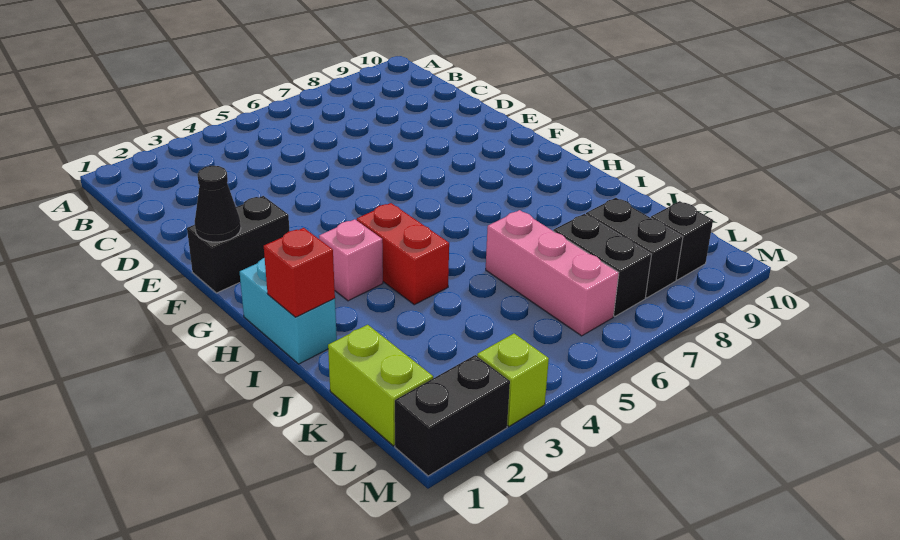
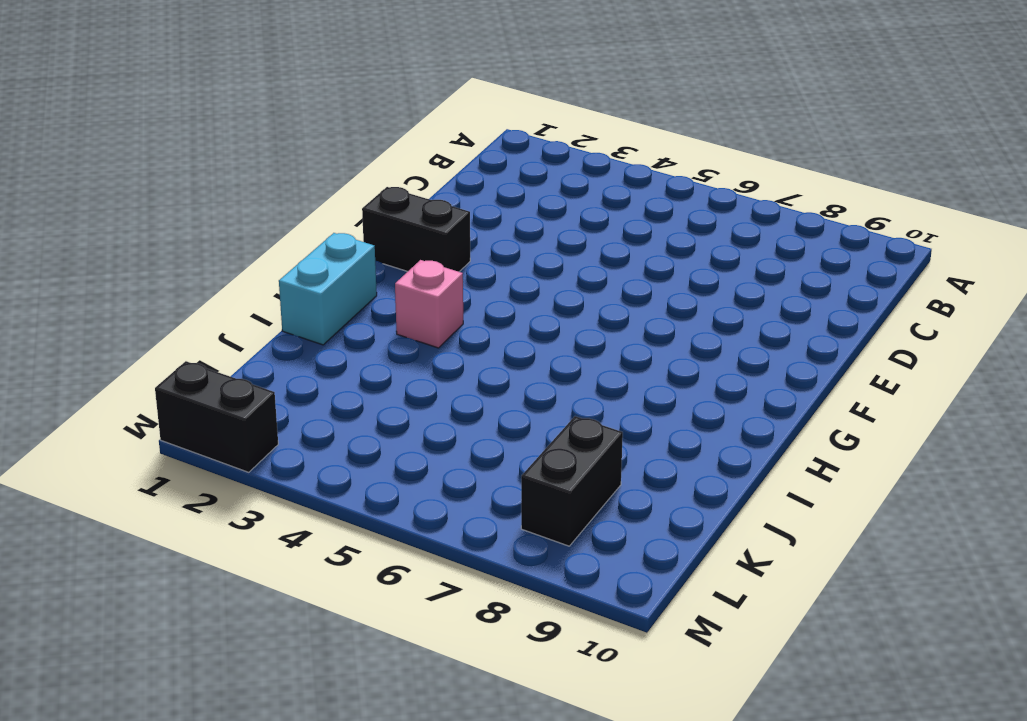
none -> red brick H4:I4 level 1
none -> pink brick J6:L6 level 1
none -> lime brick K1:L1 level 1

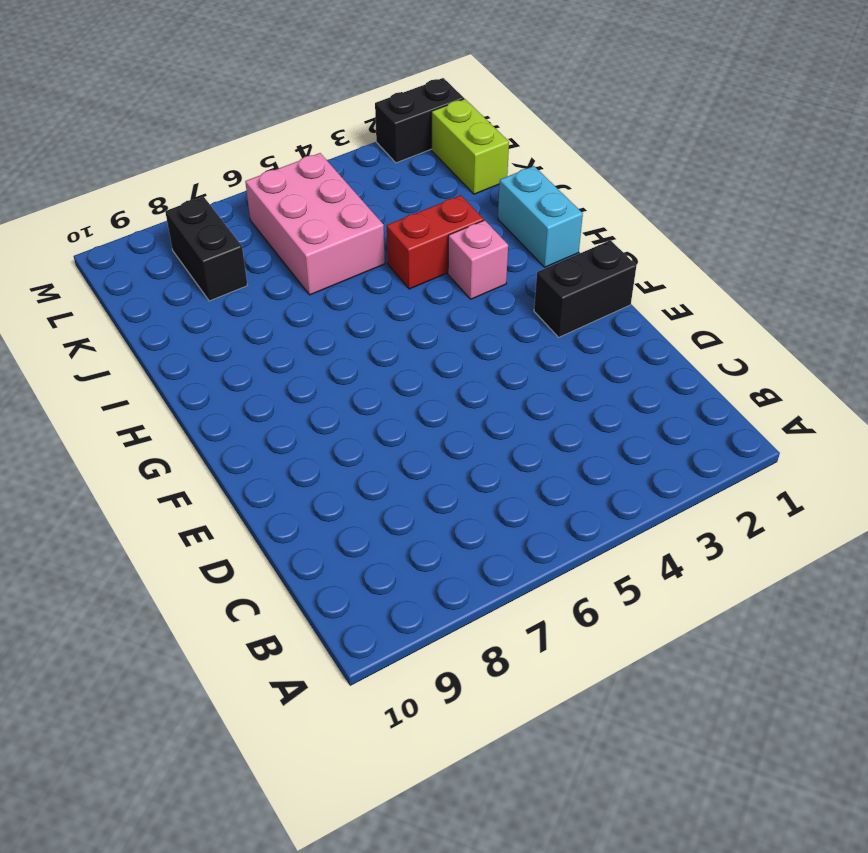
red brick I3:I4 level 1 -> red brick H4:I4 level 1
pink brick J5:L6 level 1 -> pink brick J6:L6 level 1
none -> black brick K7:L7 level 1
none -> black brick L9 level 1
none -> lime brick M3 level 1

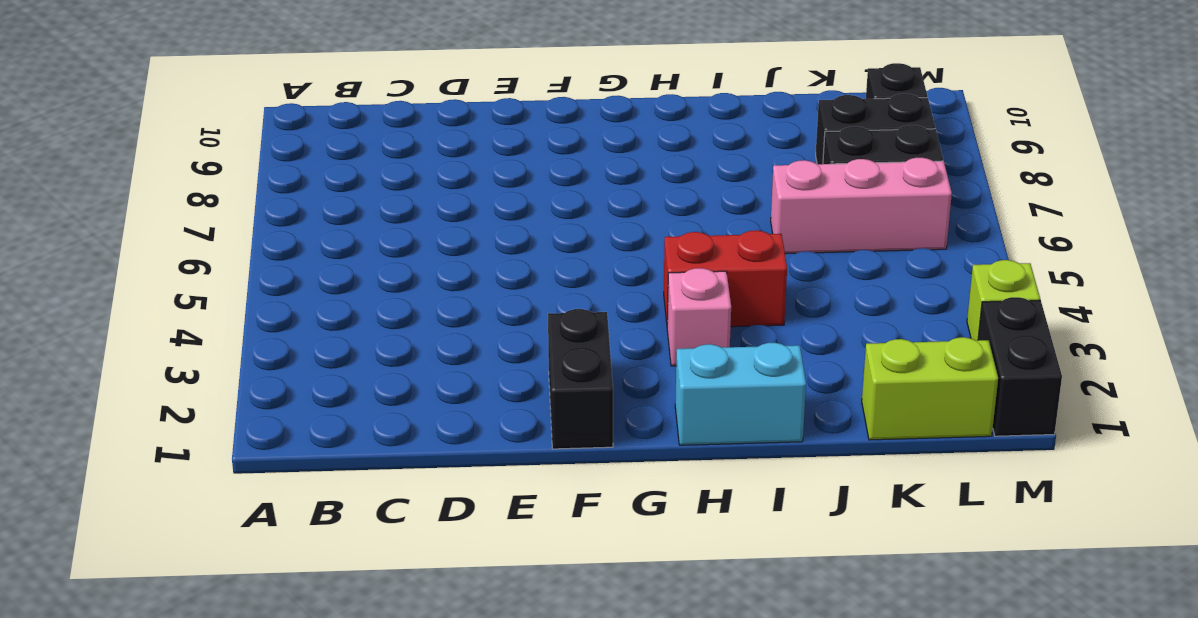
none -> black cone F1 level 2
none -> red brick I1 level 2

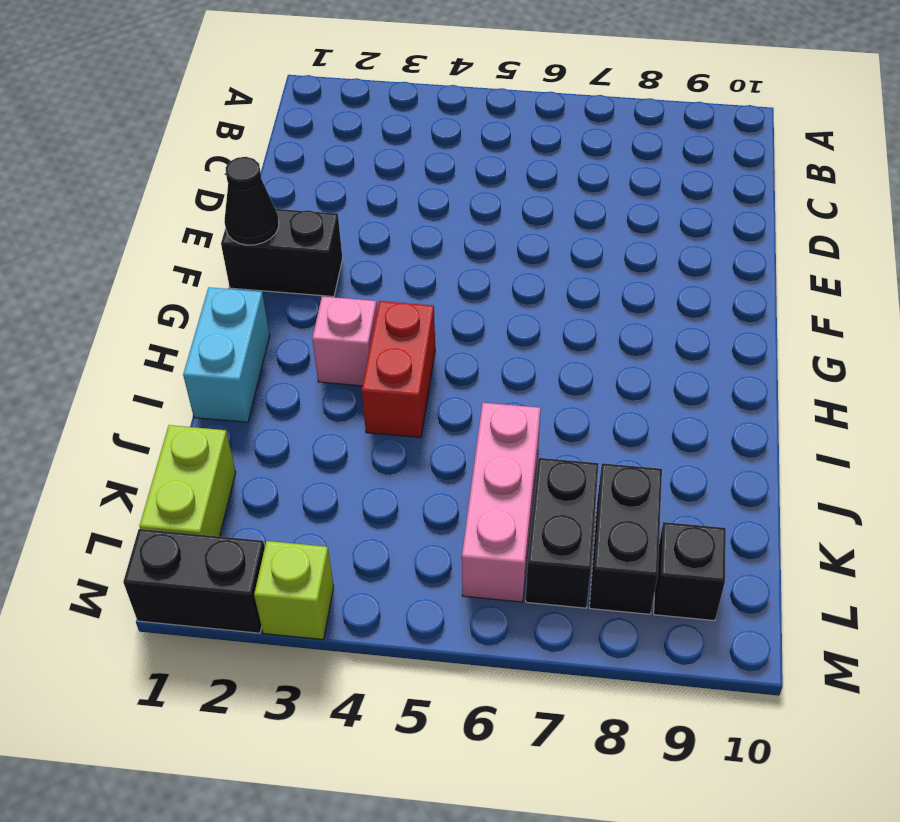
none -> red brick I1 level 2

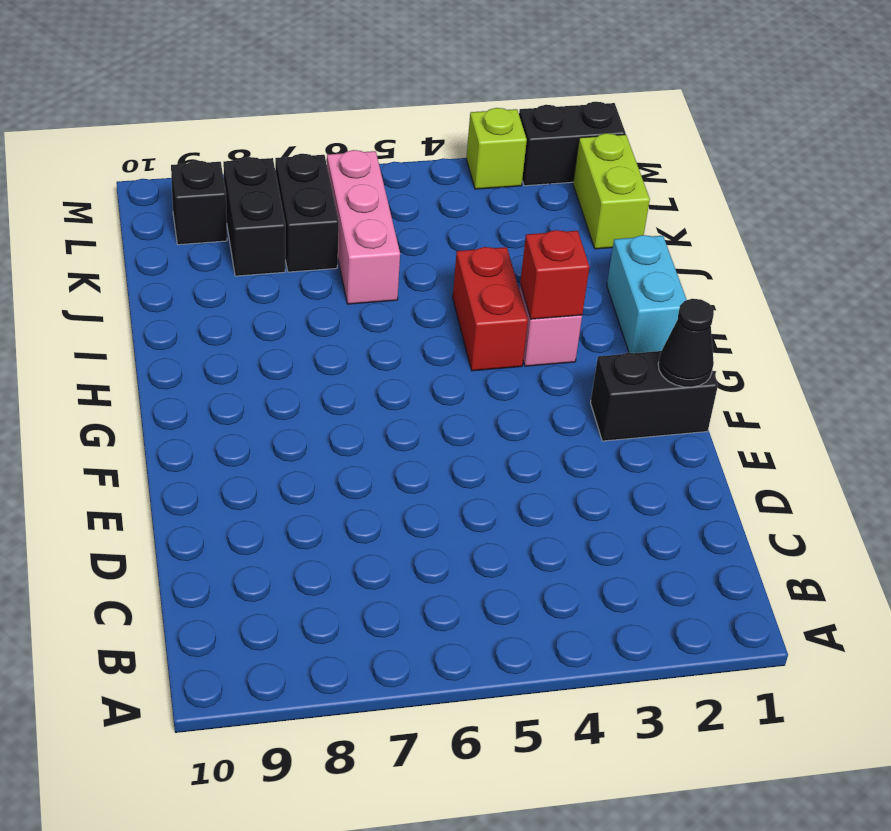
red brick H3 level 2 -> red brick I1 level 2

